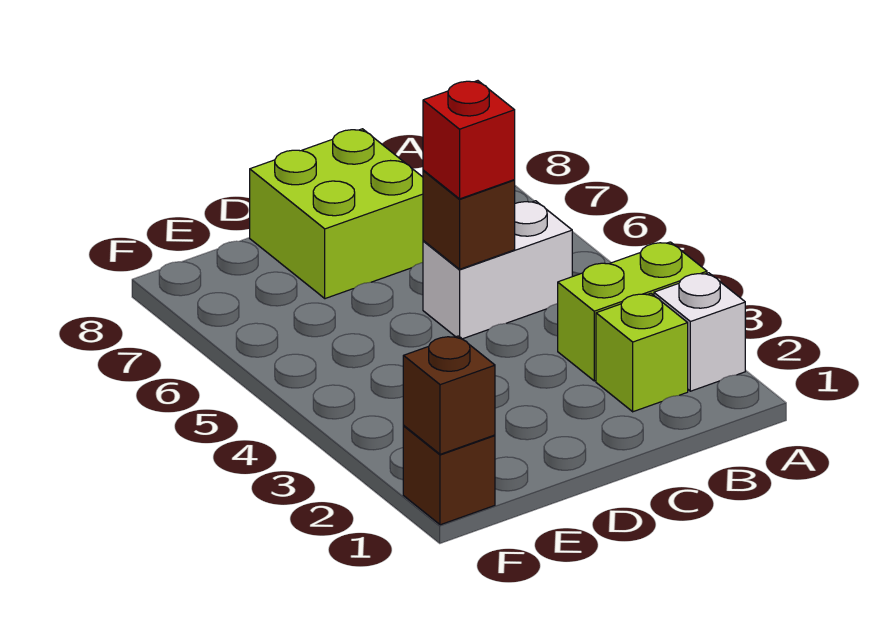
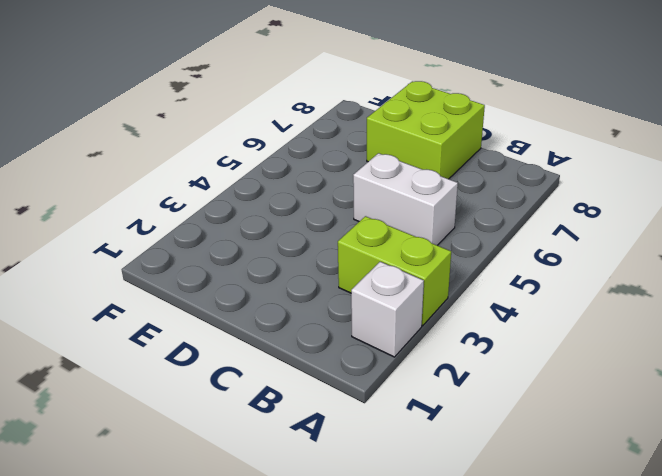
none -> lime brick B2 level 1
none -> brown brick F1 level 1

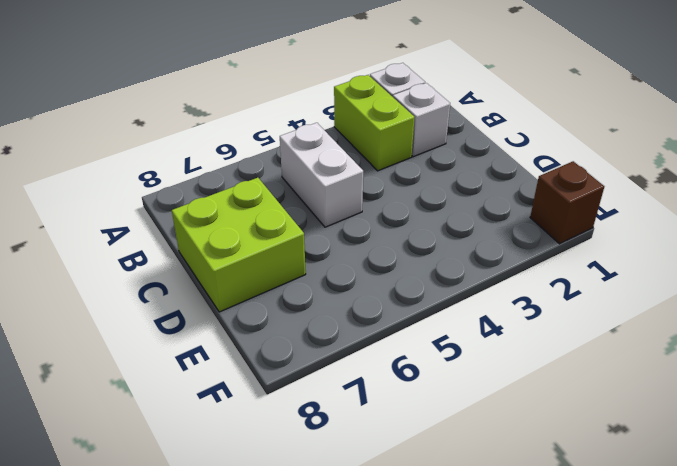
white brick B2 level 1 -> lime brick B2 level 1
none -> brown brick C5 level 2
none -> brown brick F1 level 2

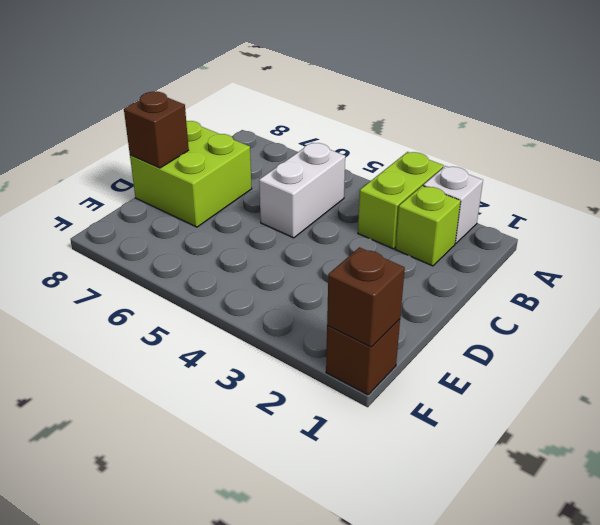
brown brick D8 level 2 -> brown brick C5 level 2
none -> red brick C5 level 3

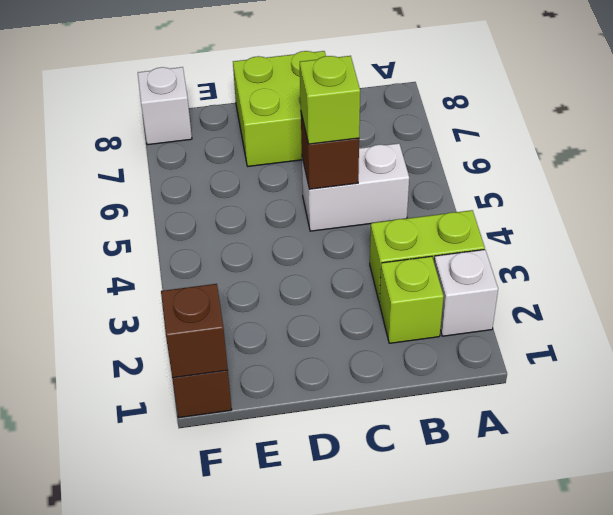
lime brick C5 level 3 -> red brick C5 level 3
white brick F8 level 1 -> none

